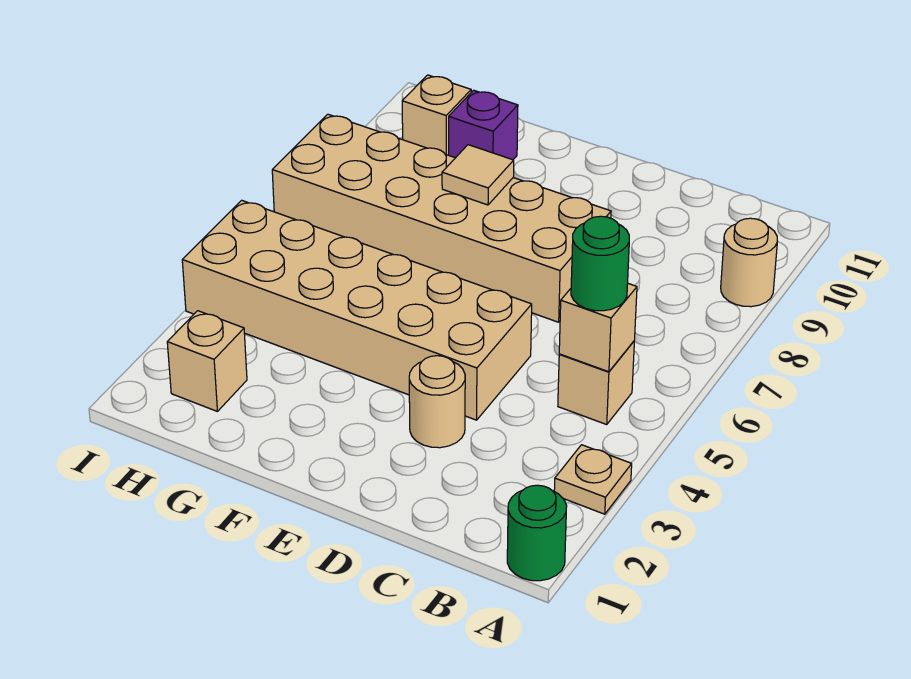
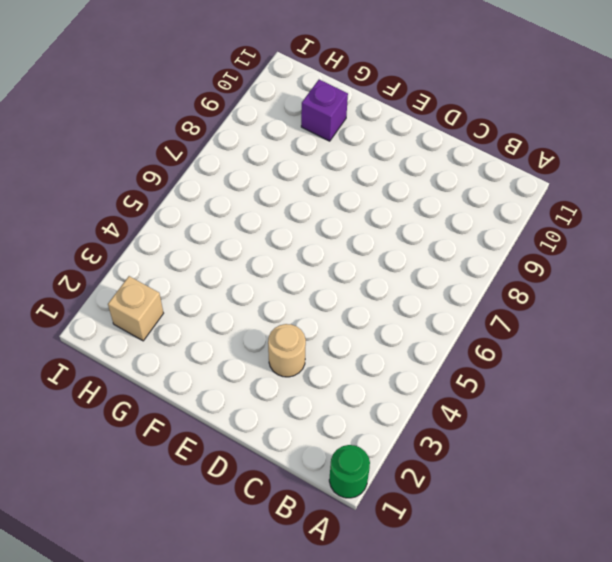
none -> tan plate A3 level 1
none -> tan round brick A9 level 1
none -> tan brick B5 level 1

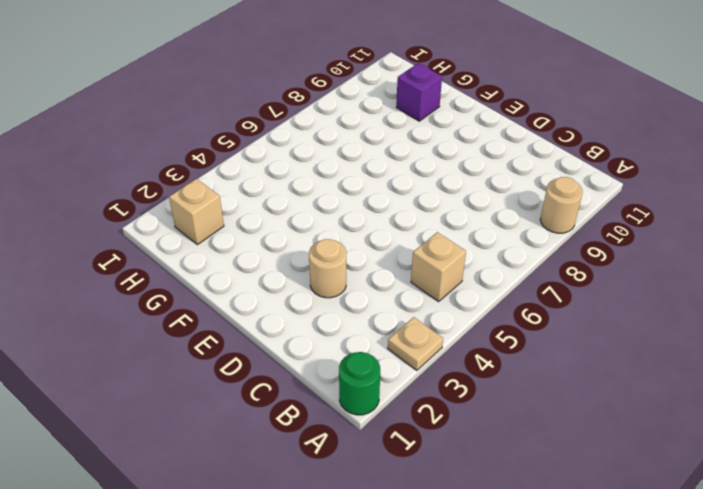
none -> tan brick D4:I5 level 1
none -> tan brick D7:I8 level 1
none -> tan brick H10 level 1

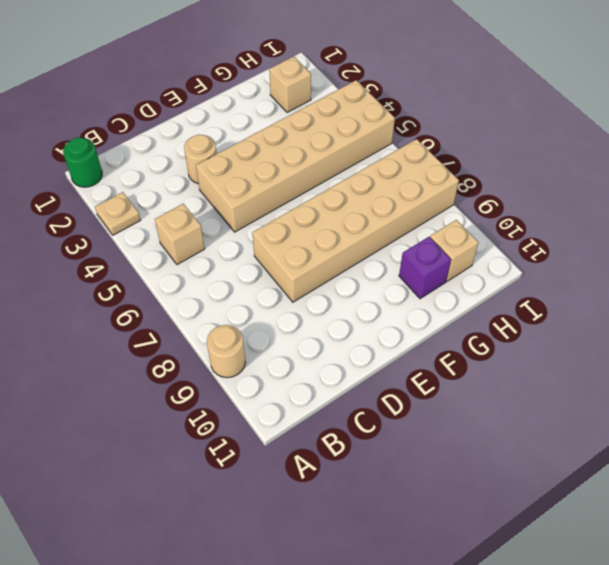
none -> tan brick B5 level 2
none -> tan tile F8 level 2
none -> green round brick B5 level 3

